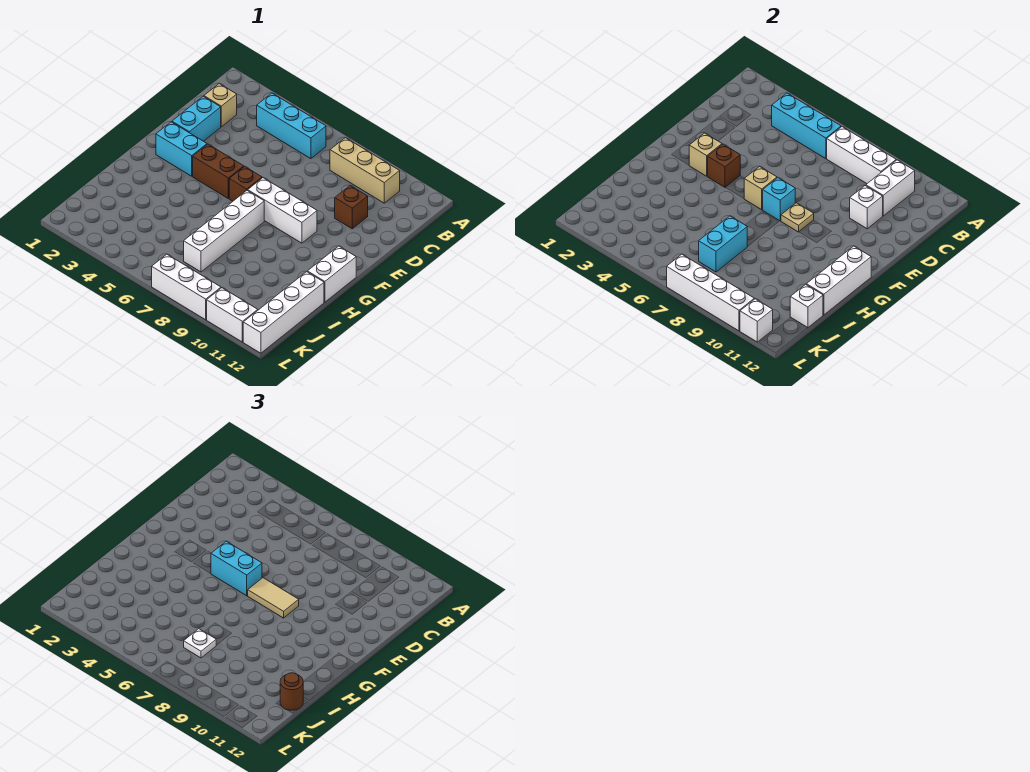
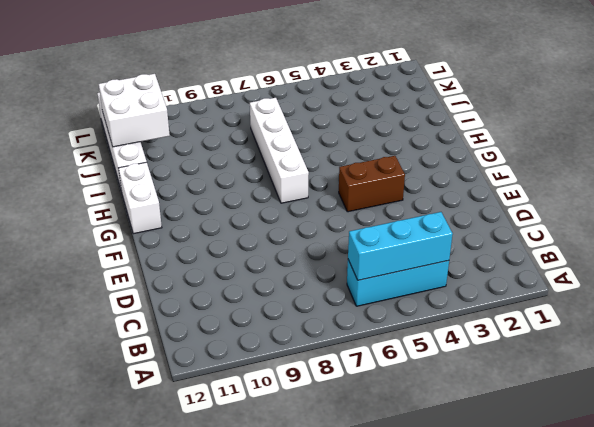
white brick J11:K12 level 2 -> white brick J12 level 2
none -> tan brick B8:B10 level 1
none -> tan brick C2 level 1
none -> cyan brick D2:E2 level 1
none -> brown brick D10 level 1

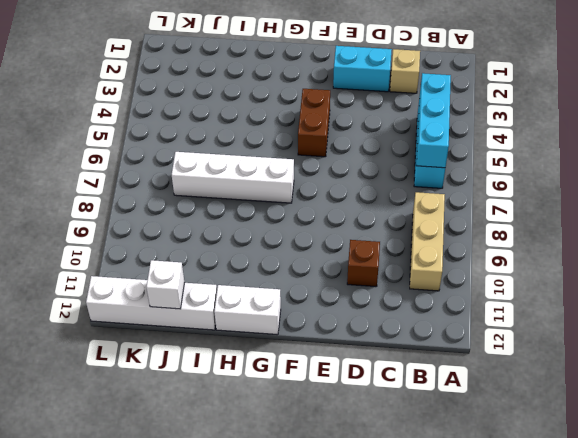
none -> cyan brick F2:F3 level 1
none -> brown brick F6 level 1
none -> white brick F7:F9 level 1
none -> white brick L7:L9 level 1

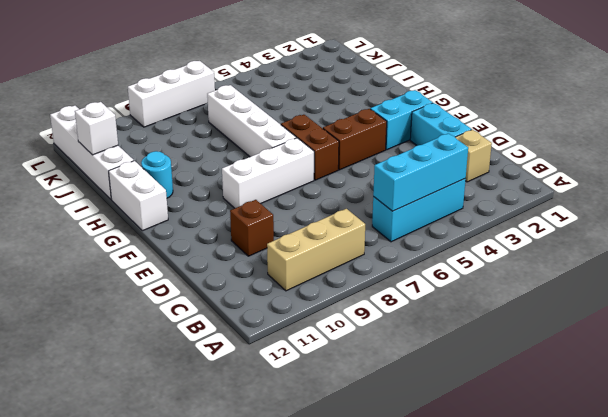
brown brick F6:G6 level 1 -> brown brick F6 level 1
cyan round brick H11 level 1 -> none
none -> white brick L10:L11 level 1
none -> white brick B7:B9 level 2
none -> white brick B10:C10 level 2
none -> white brick D10 level 2

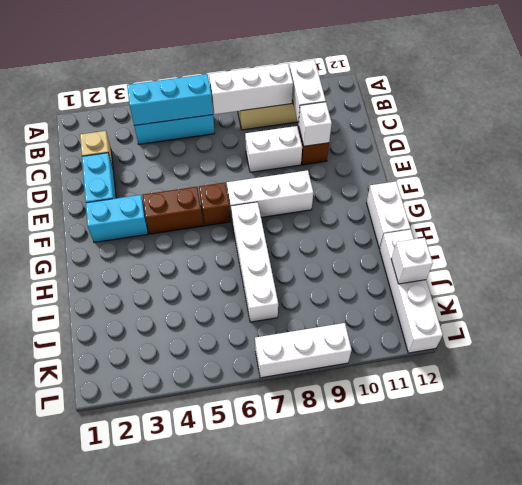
white brick D8:D9 level 1 -> white brick L10:L11 level 1
none -> tan brick F3 level 2
none -> brown brick F4 level 2
none -> tan brick F6 level 2
none -> cyan brick F7 level 2

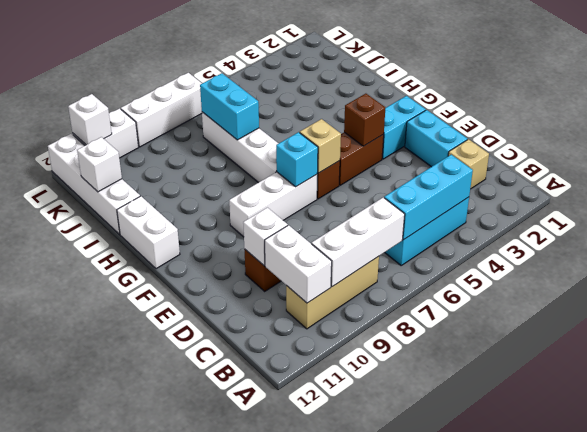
none -> tan brick F3 level 2
none -> tan plate F8 level 2
none -> white brick G12:I12 level 2
none -> white brick L7:L10 level 2

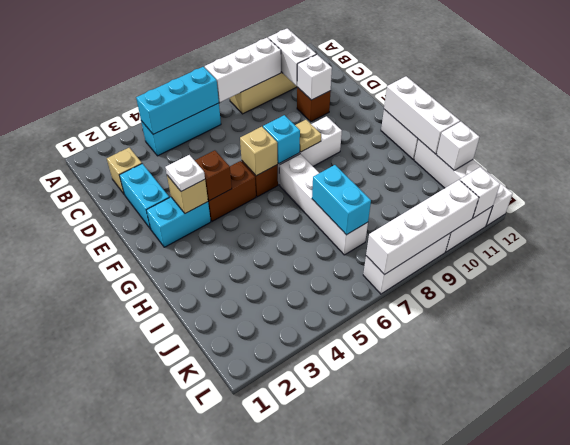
white plate F3 level 3 -> white plate J7 level 3
none -> cyan brick F5:F6 level 3
none -> tan tile F7:F8 level 3
none -> brown round brick J12 level 3

